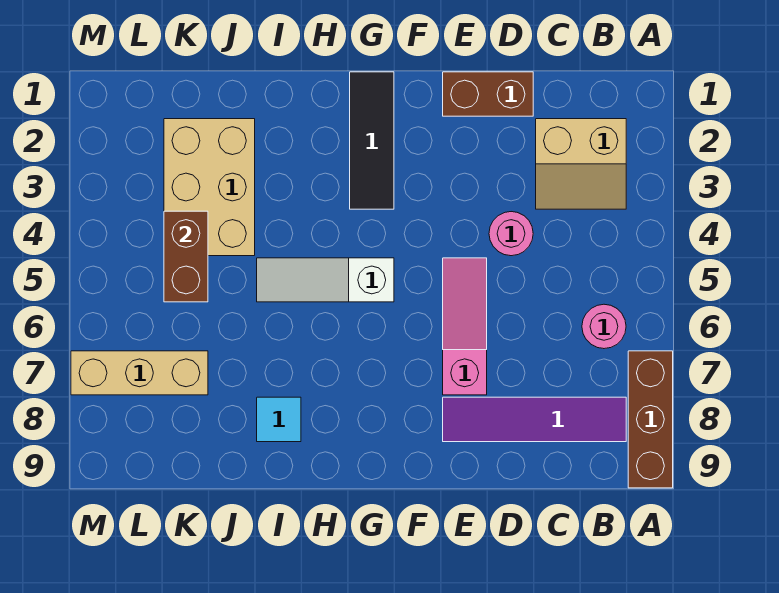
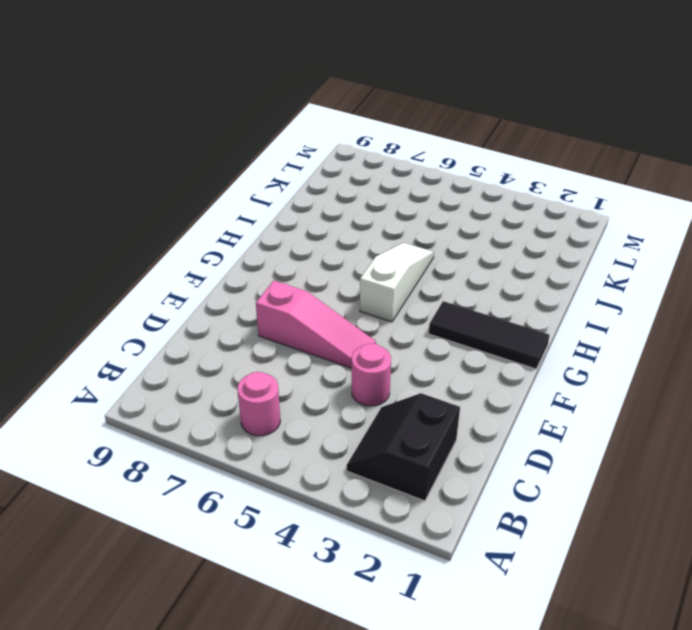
black slope B2:C3 level 1 top 2 -> tan slope B2:C3 level 1 top 2
none -> brown brick A7:A9 level 1
none -> purple tile B8:E8 level 1
none -> brown brick D1:E1 level 1

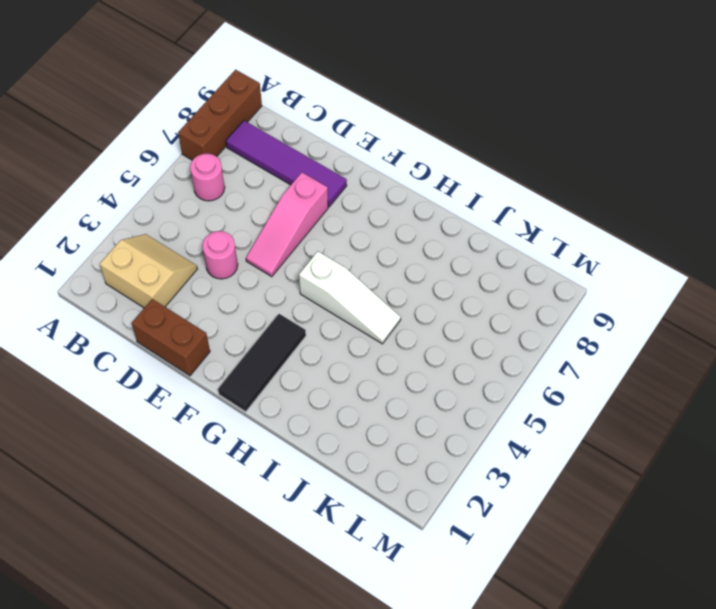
none -> cyan tile I8 level 1
none -> tan brick J2:K4 level 1
none -> tan brick K7:M7 level 1

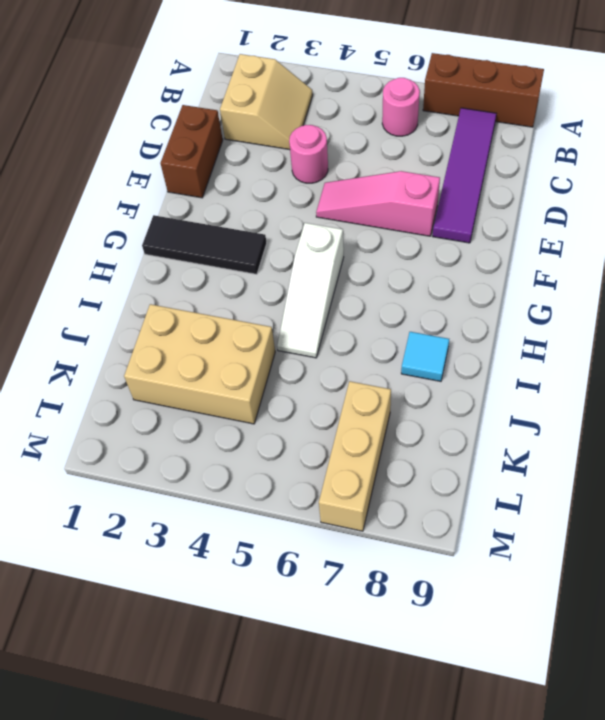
none -> brown brick K4:K5 level 2

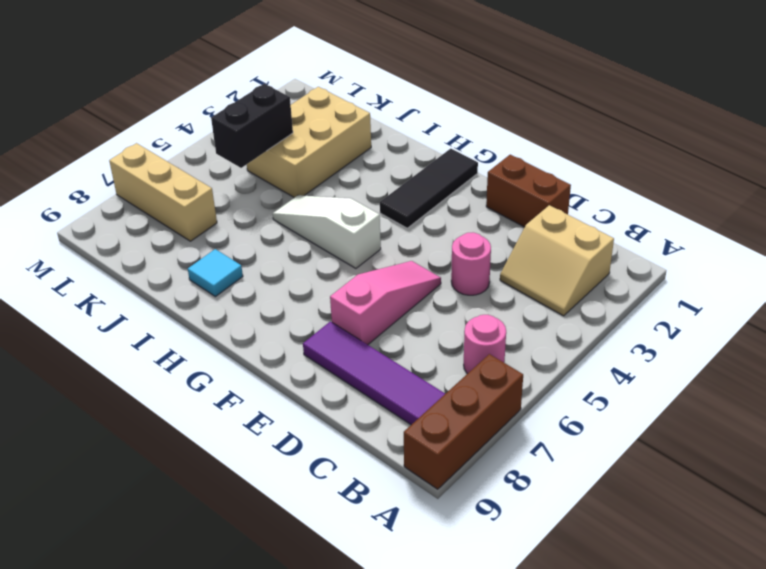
black brick K4:K5 level 2 -> brown brick K4:K5 level 2

